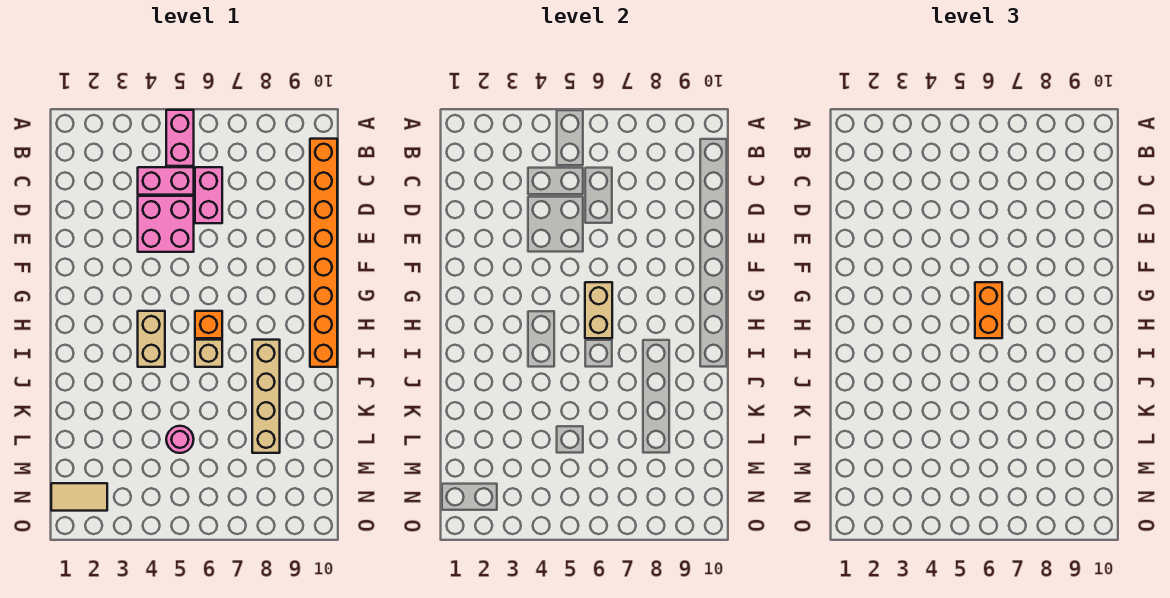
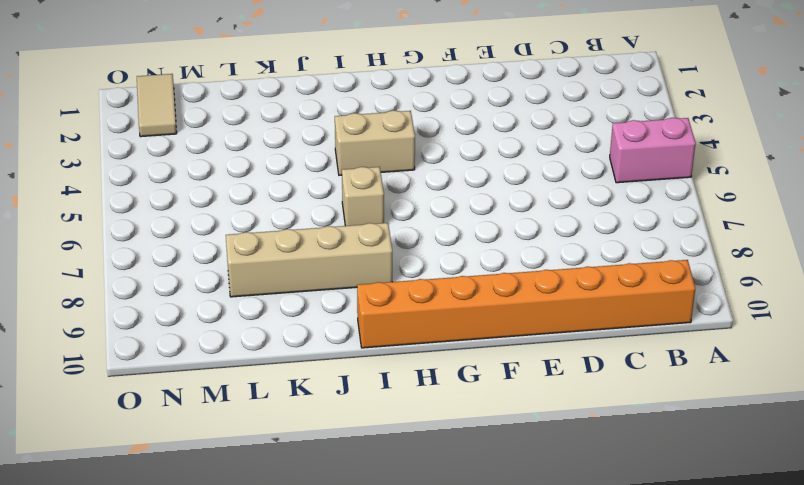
none -> pink brick C4:C5 level 1
none -> pink brick C6:D6 level 1
none -> pink brick D4:E5 level 1

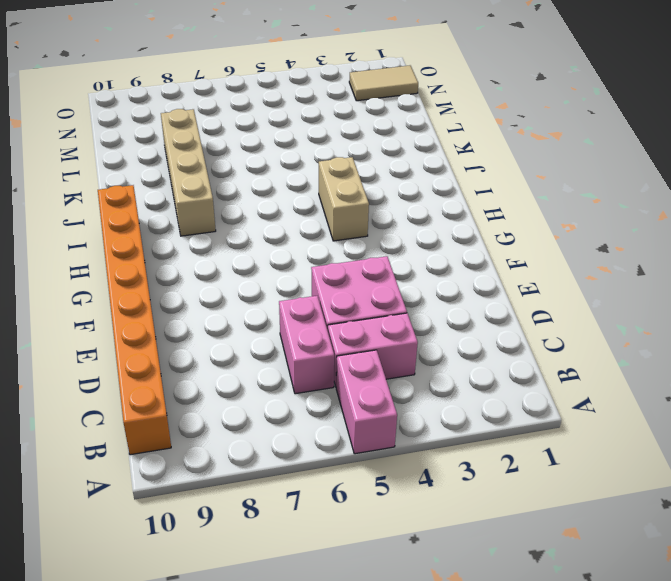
none -> orange brick H6 level 1
none -> tan brick I6 level 1
none -> pink round brick L5 level 1

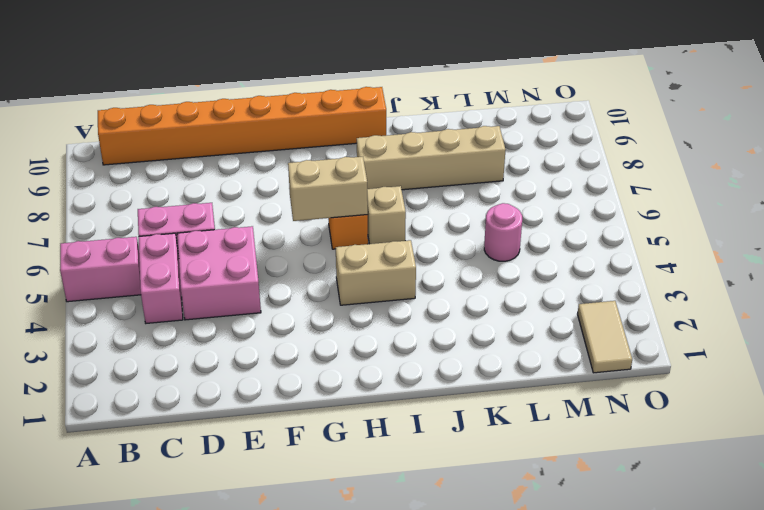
none -> orange brick G6:H6 level 3

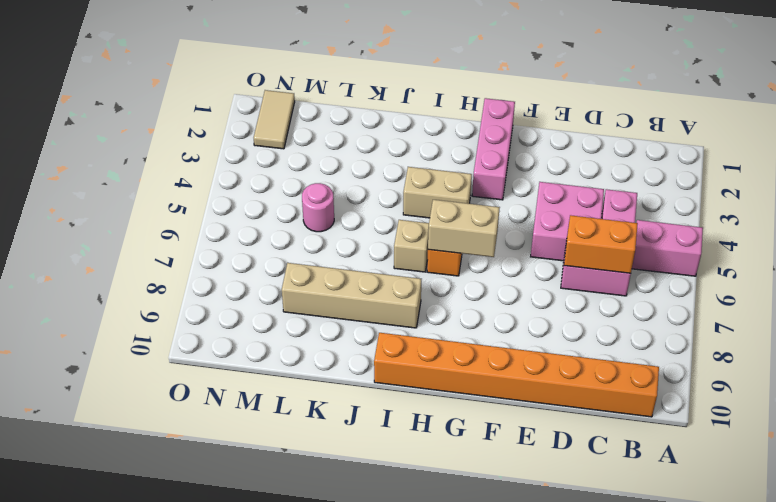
orange brick C6:D6 level 2 -> orange brick G6:H6 level 3
pink brick G1:G3 level 1 -> none

